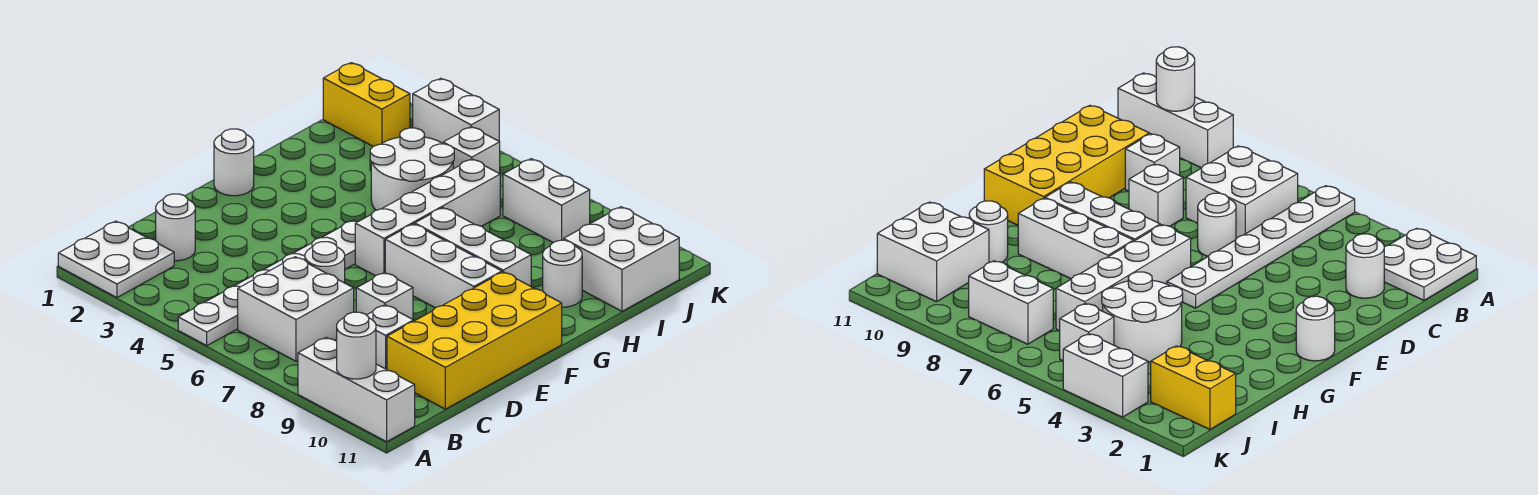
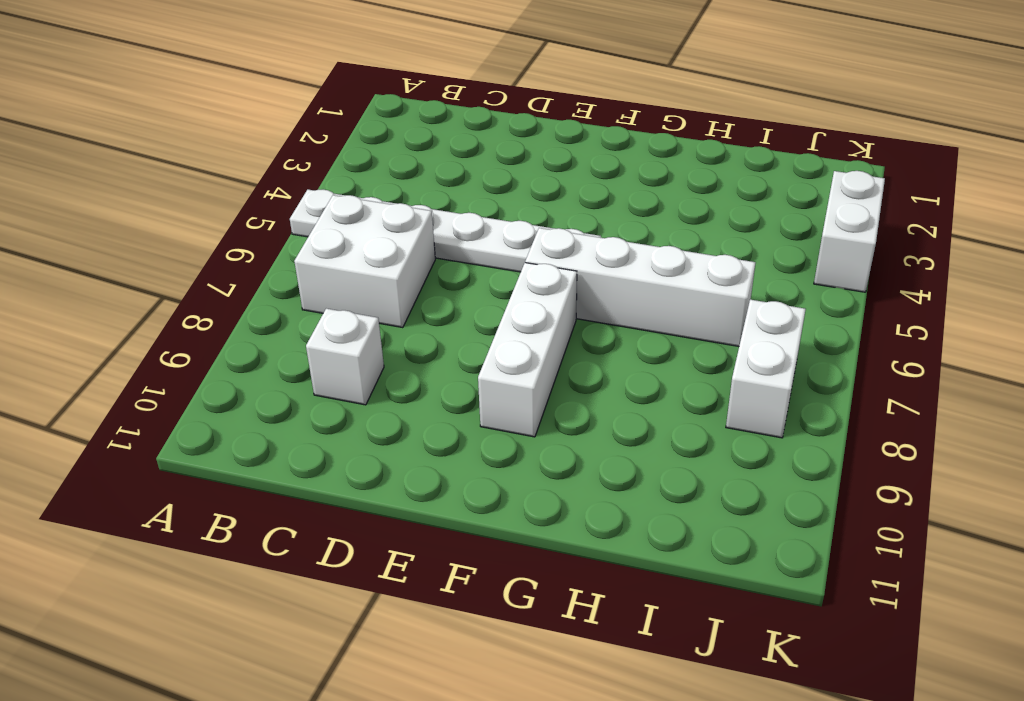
none -> white plate A1:B2 level 1
none -> white brick A9:A11 level 1
none -> white round brick C2 level 1

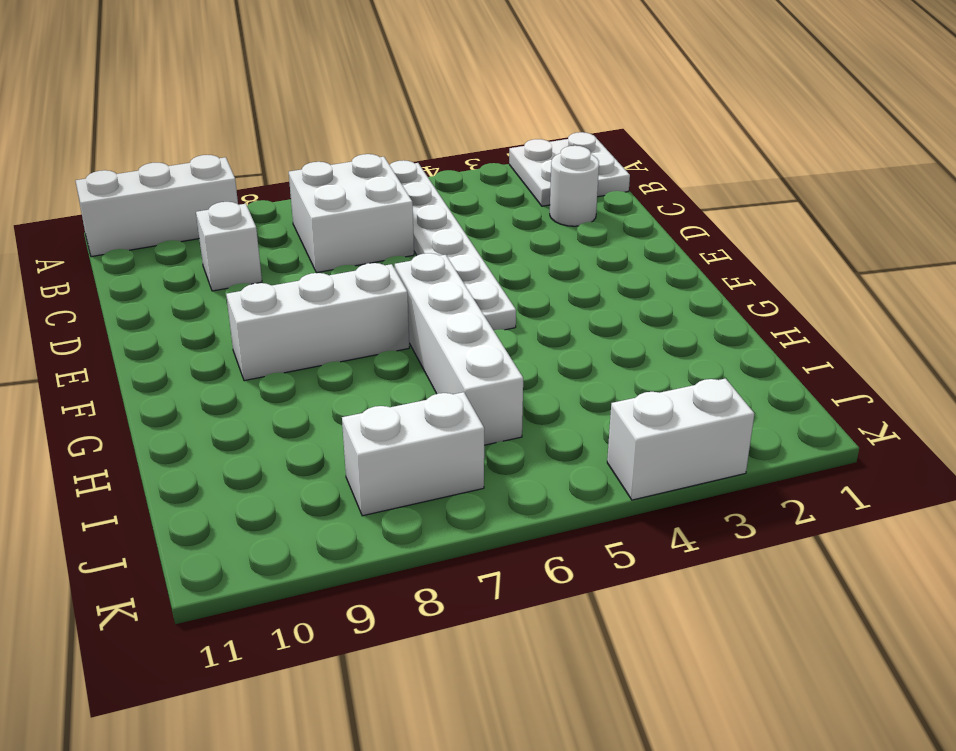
none -> yellow brick C10:F11 level 1
none -> white round brick D6 level 1
none -> white brick D8 level 1

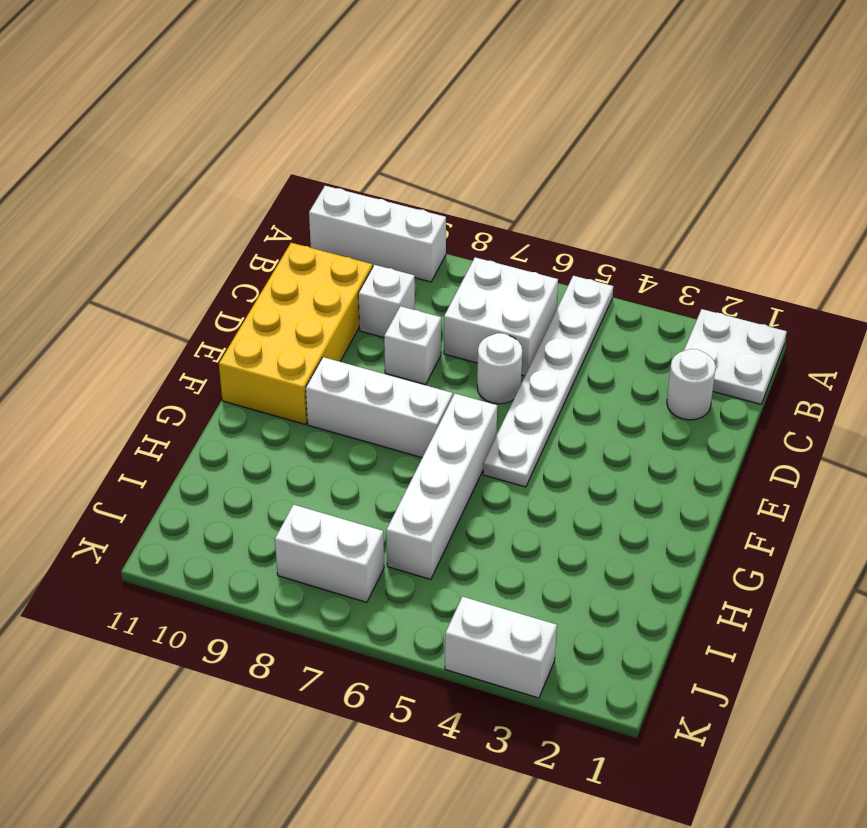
none -> white round brick F1 level 1
none -> white brick G7:G9 level 1
none -> white round brick H4:I5 level 1

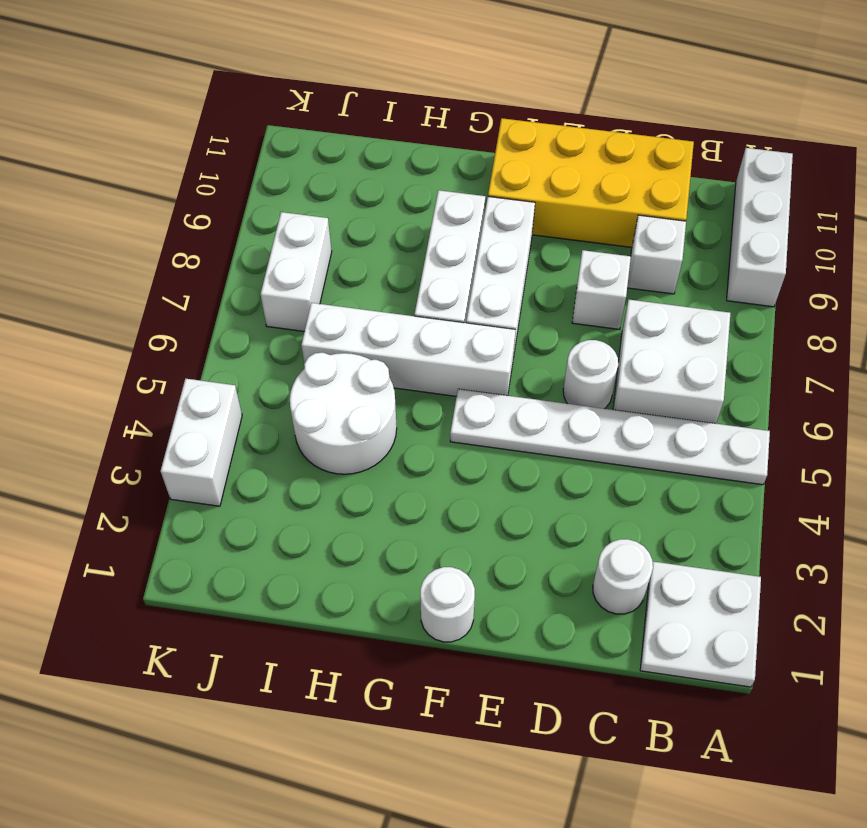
none -> white round brick H10 level 1
none -> white brick I10:J11 level 1
none -> yellow brick J1:J2 level 1

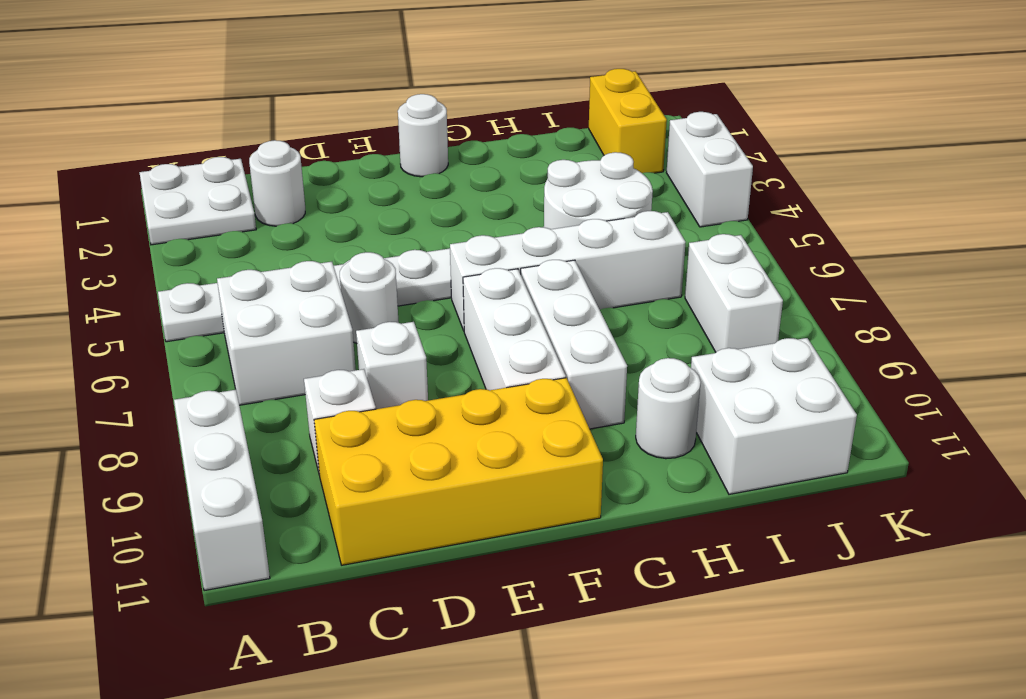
none -> white brick J5 level 1
none -> white round brick A10 level 2

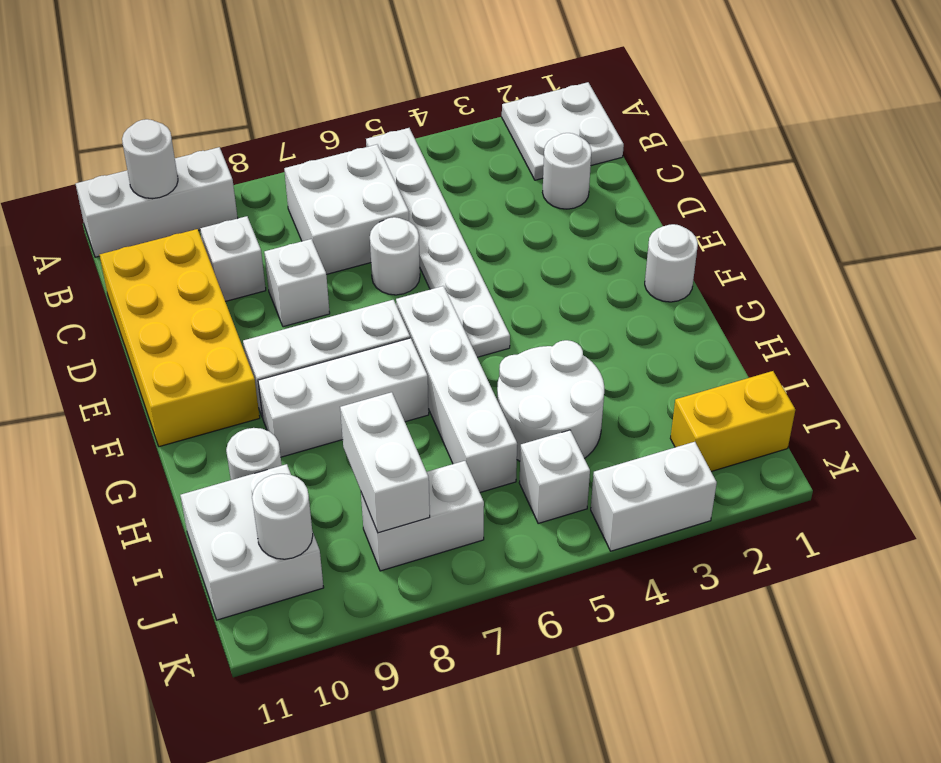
white brick I8:J8 level 2 -> none
white round brick J10 level 2 -> none

